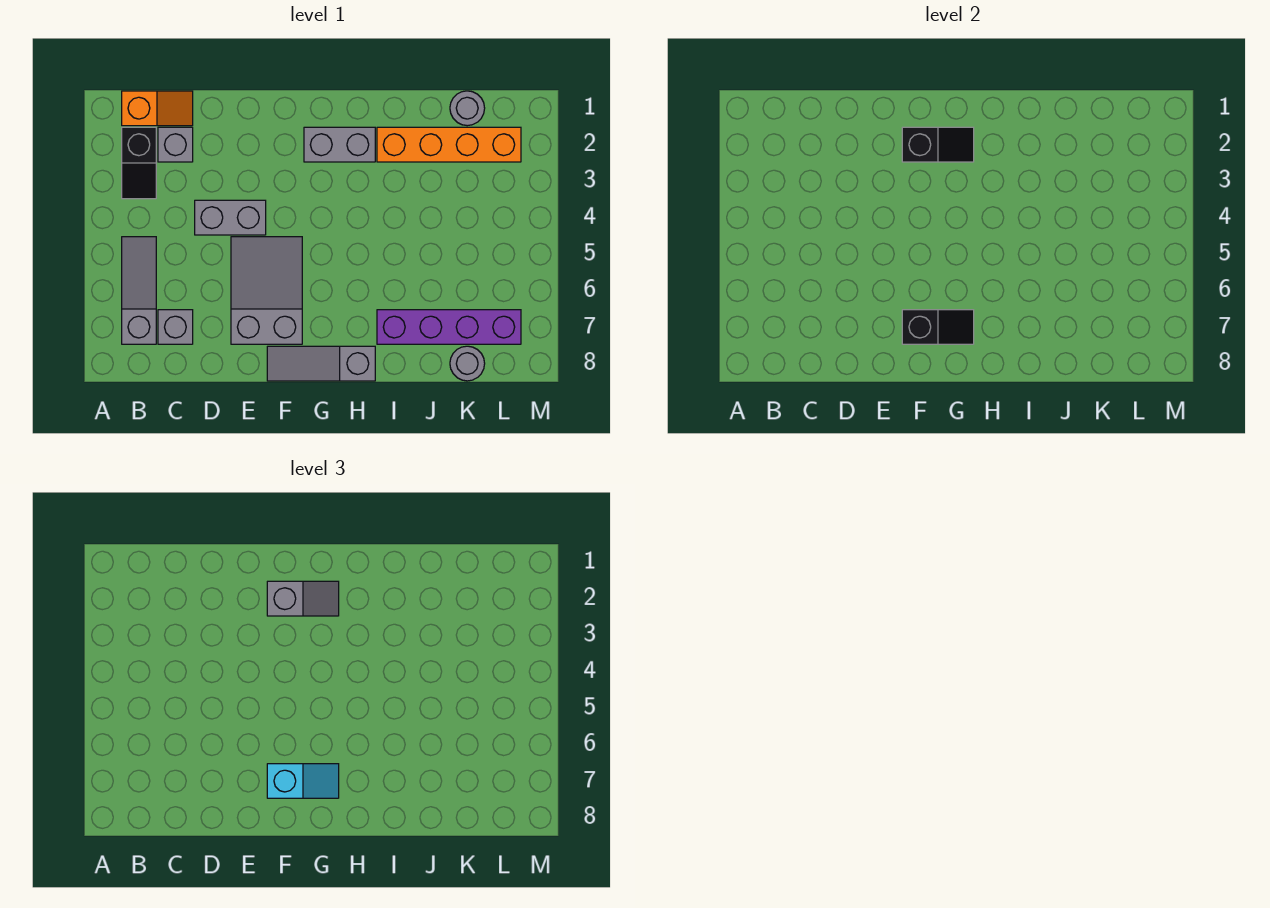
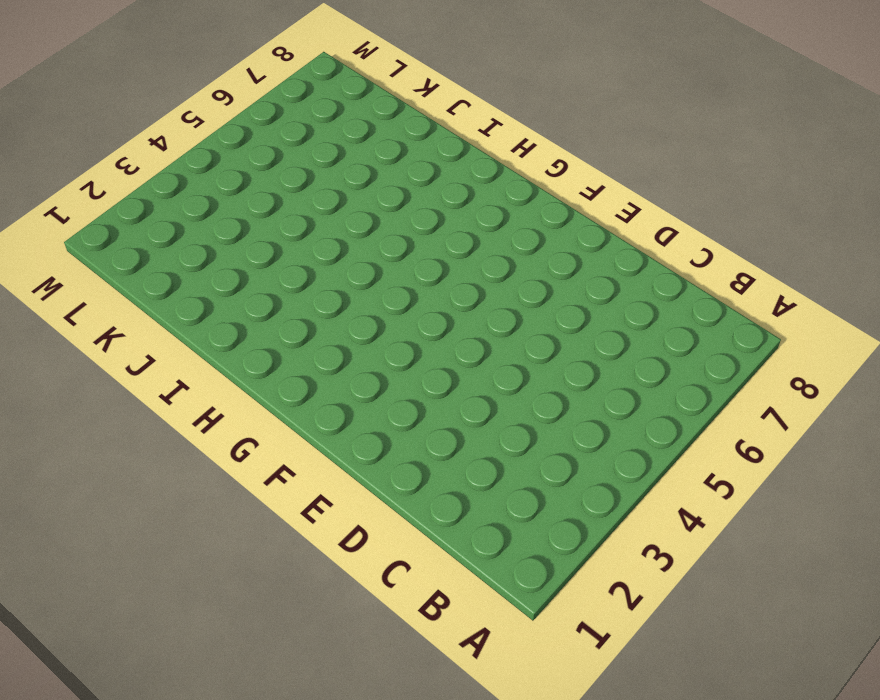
none -> orange slope B1:C1 level 1 top B
none -> black slope B2:B3 level 1 top 2
none -> grey slope B5:B7 level 1 top 7

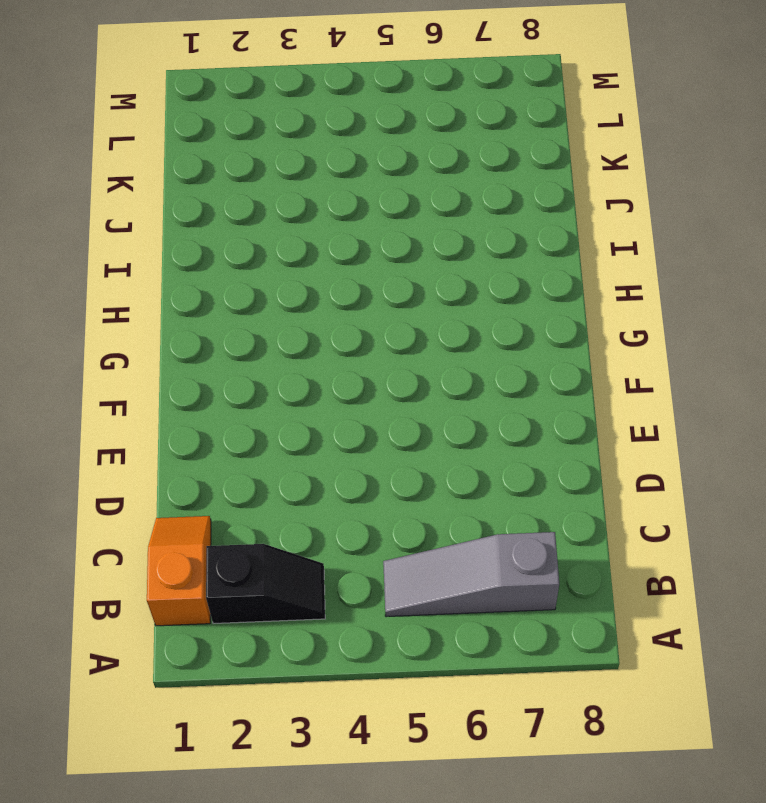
none -> grey brick C2 level 1
none -> grey brick C7 level 1
none -> grey brick D4:E4 level 1

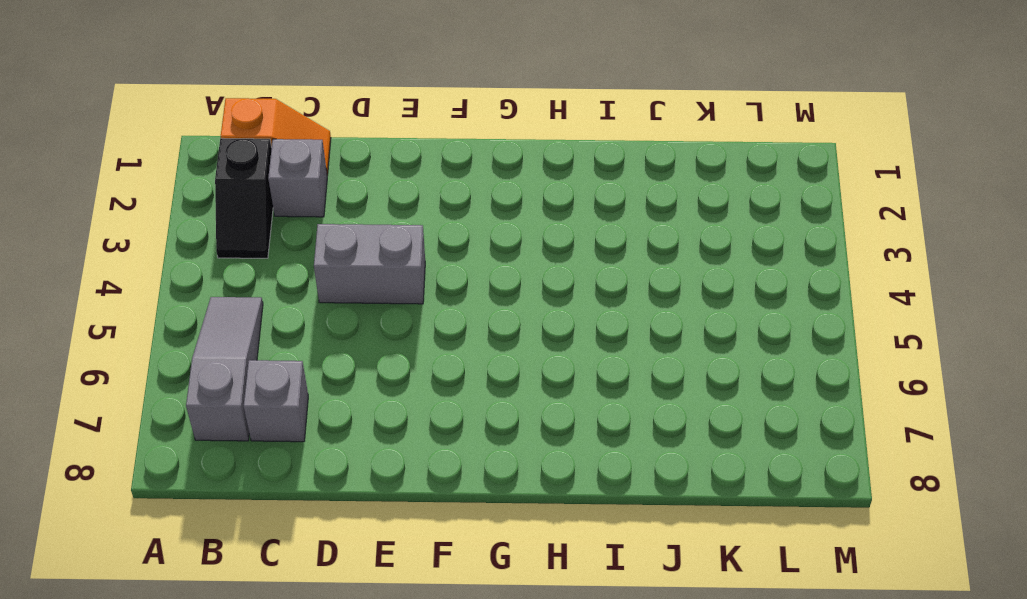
none -> grey slope E5:F7 level 1 top 7
none -> grey slope F8:H8 level 1 top H
none -> grey brick G2:H2 level 1

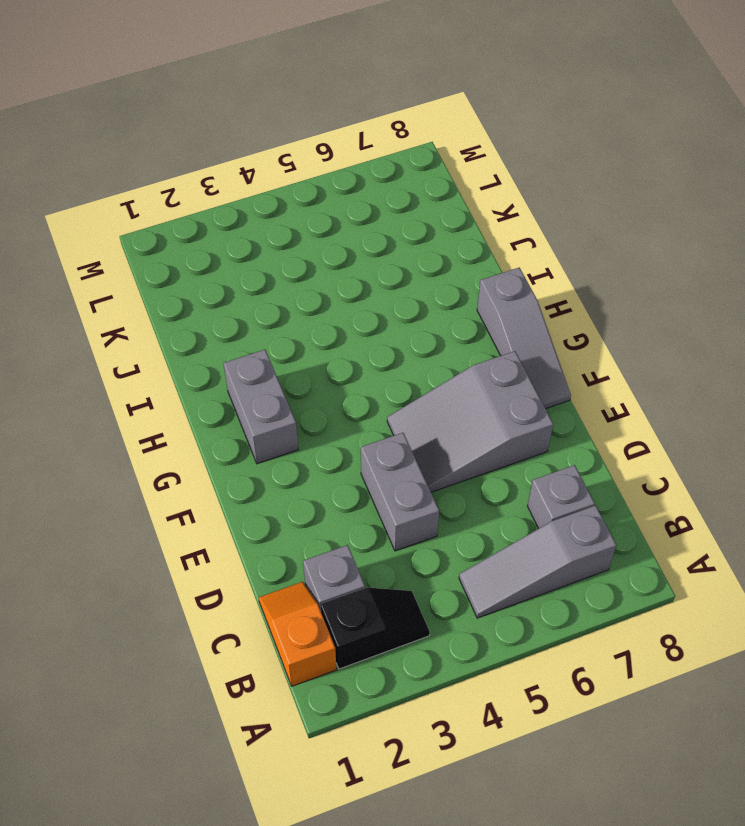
none -> orange brick I2:L2 level 1
none -> purple brick I7:L7 level 1
none -> grey round brick K1 level 1

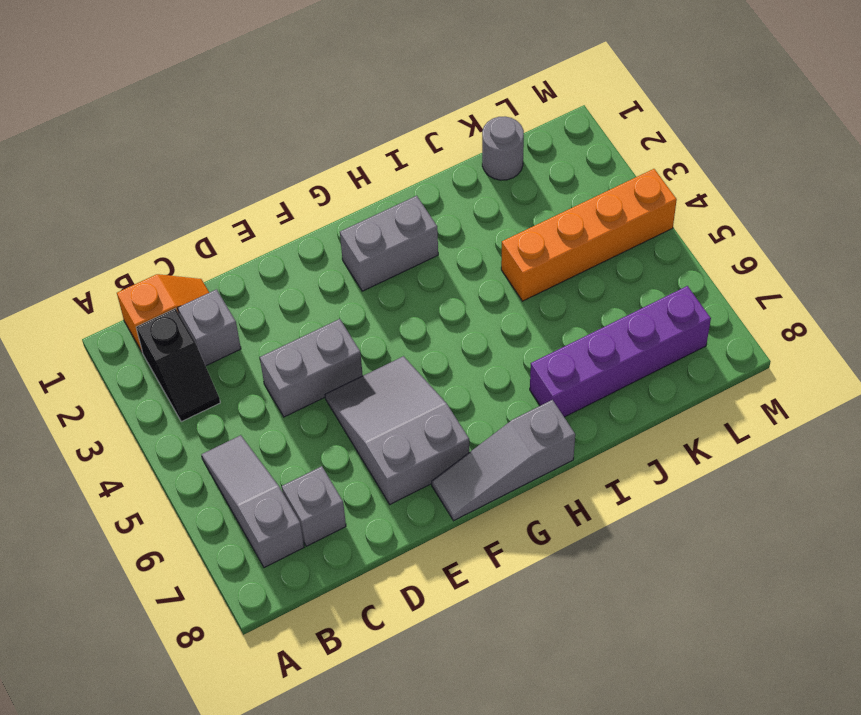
orange brick J4:M4 level 1 -> orange brick I2:L2 level 1
none -> grey round brick K8 level 1
none -> black slope F2:G2 level 2 top F
none -> black slope F7:G7 level 2 top F

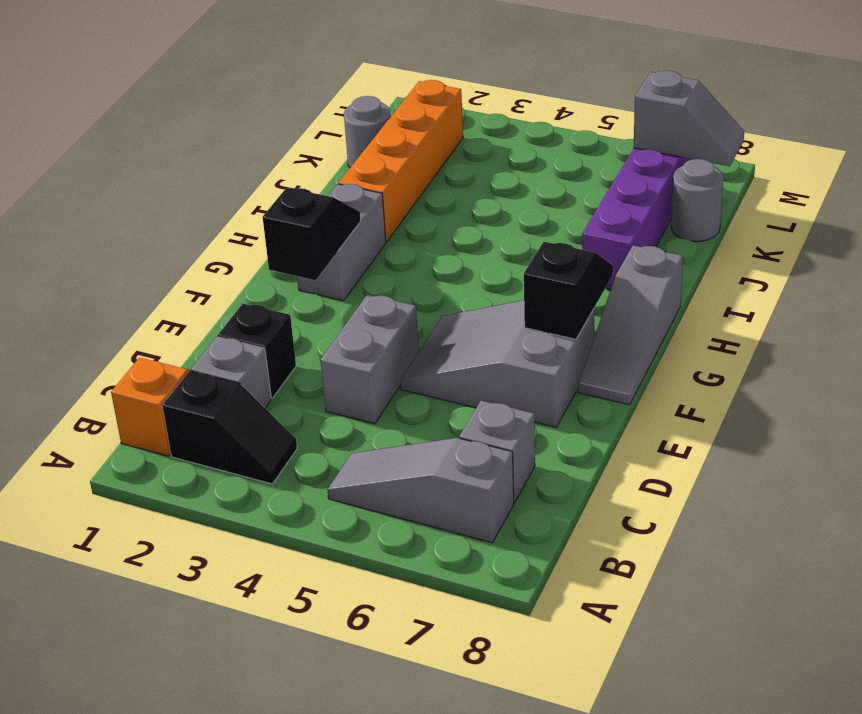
black brick D2 level 1 -> none
grey slope L7:L8 level 2 top 7 -> grey slope F2:G2 level 3 top F
none -> cyan slope F7:G7 level 3 top F

